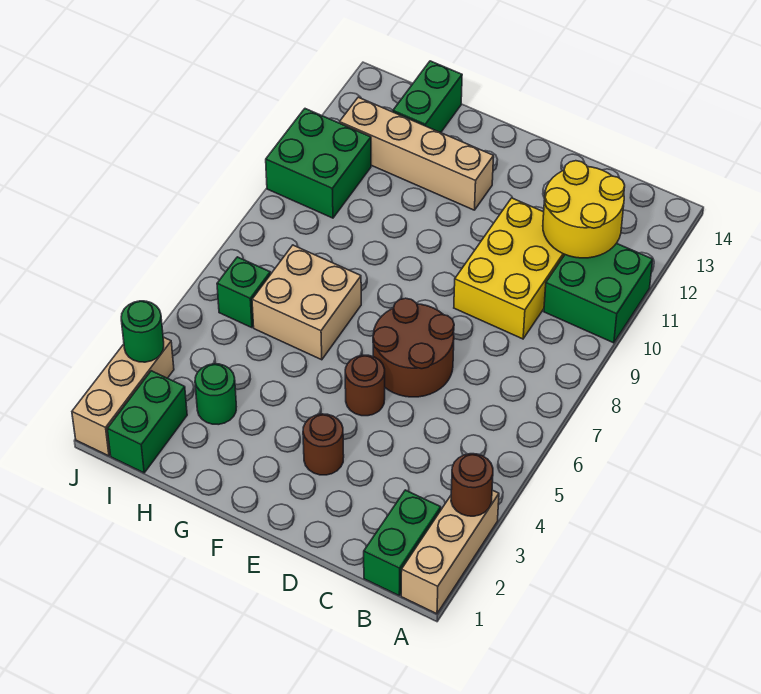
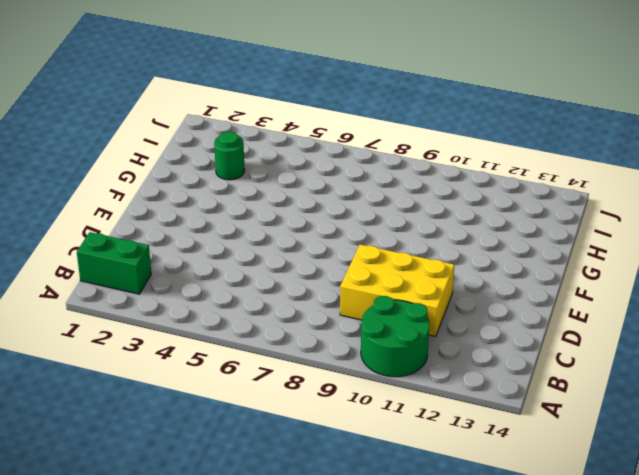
green round brick A10:B11 level 1 -> green brick A10:B11 level 1
none -> tan brick A1:A3 level 1
none -> brown round brick D6:E7 level 1
none -> brown round brick E3 level 1

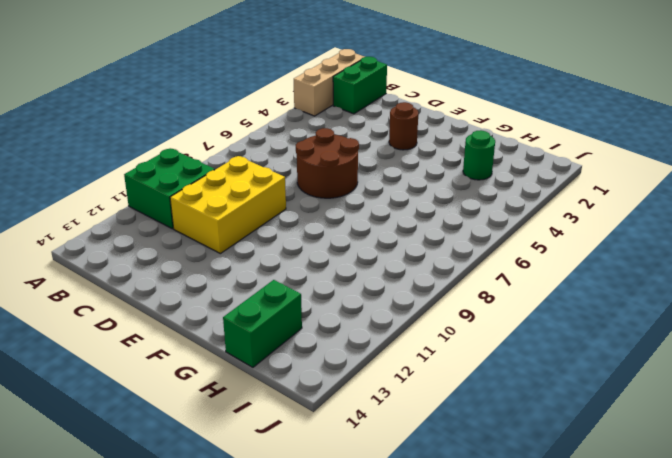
none -> brown round brick E5 level 1
none -> tan brick F12:I12 level 1
none -> tan brick G6:H7 level 1

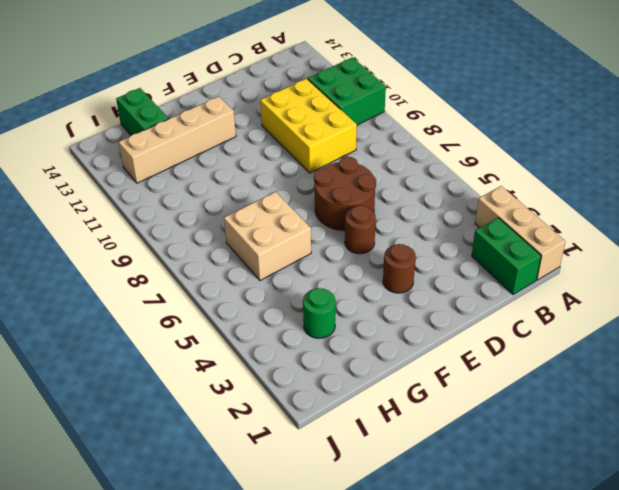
none -> green brick I1:I2 level 1
none -> green brick I6 level 1
none -> green brick I10:J11 level 1

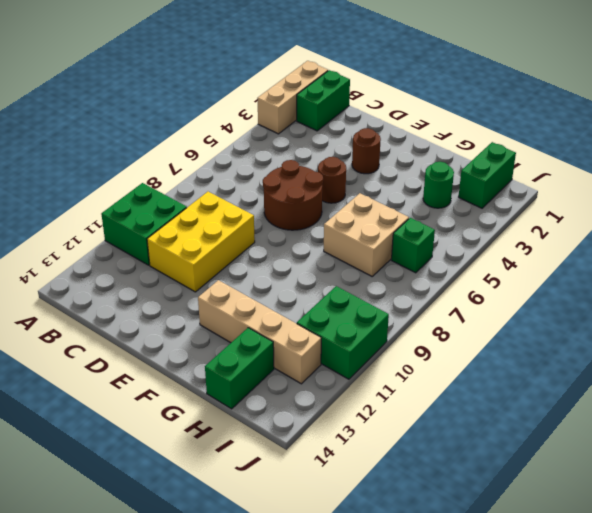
none -> tan brick J1:J3 level 1
none -> brown round brick A3 level 2
none -> yellow round brick B11:C12 level 2

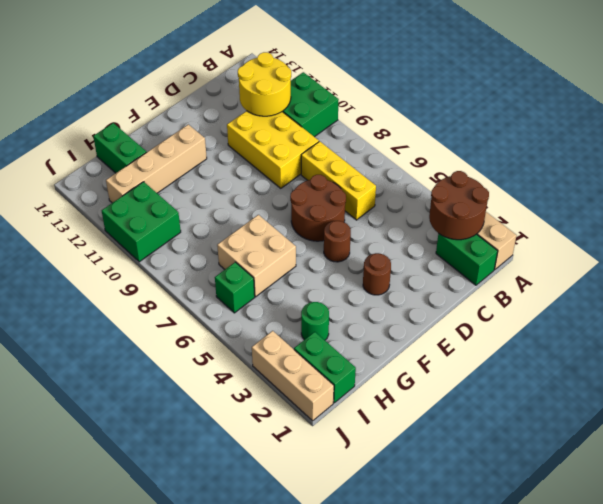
brown round brick A2:B3 level 2 -> brown round brick A3 level 2
yellow brick C6:C8 level 1 -> none
none -> green round brick J3 level 2

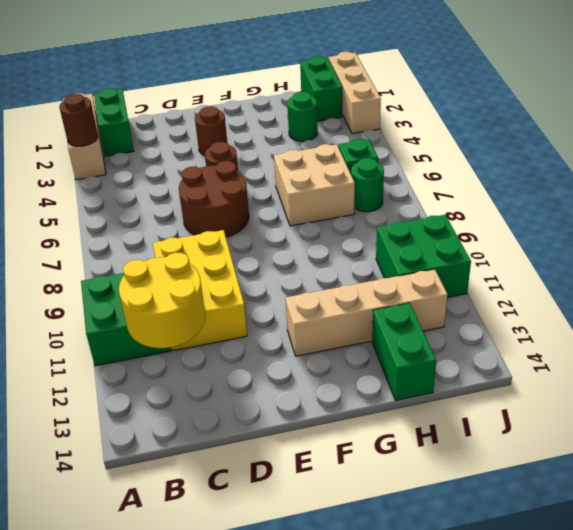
green round brick I7 level 1 -> green round brick J3 level 2

